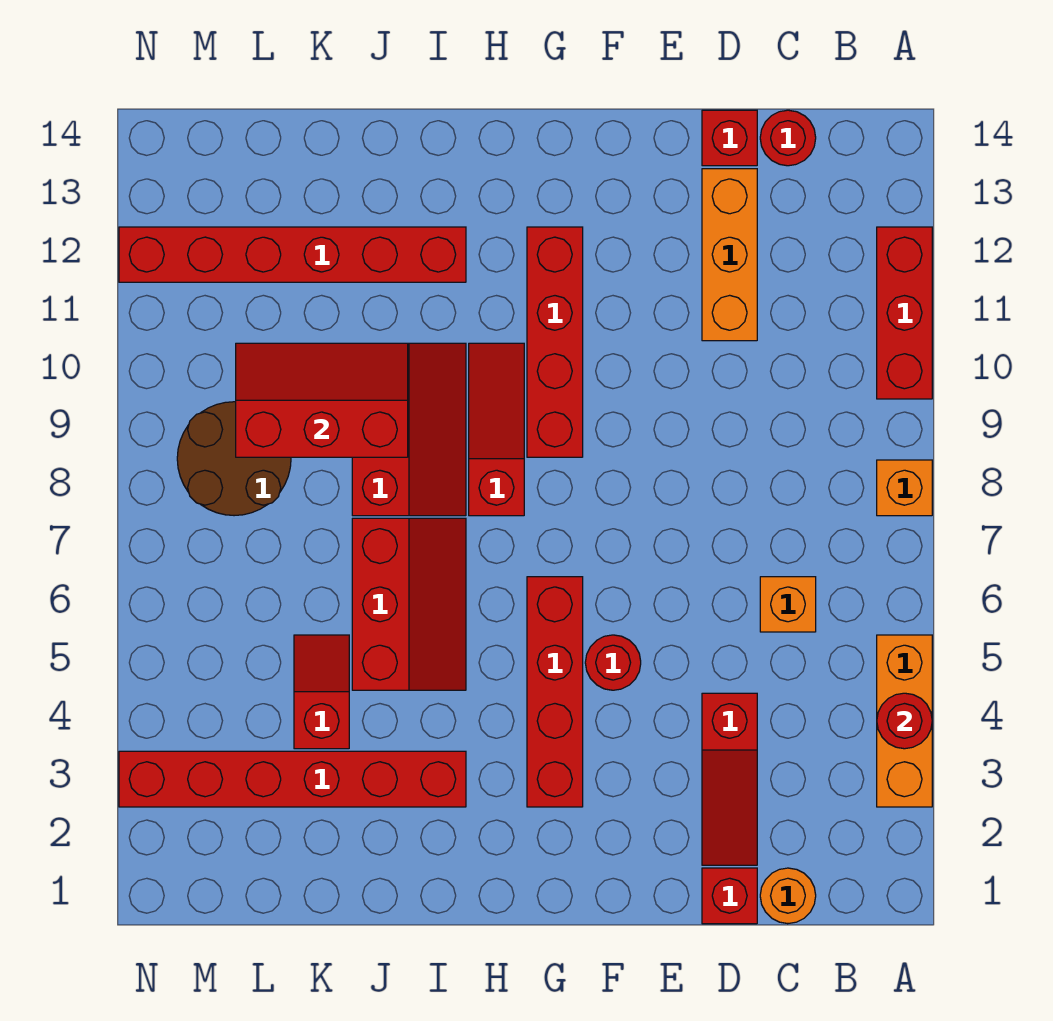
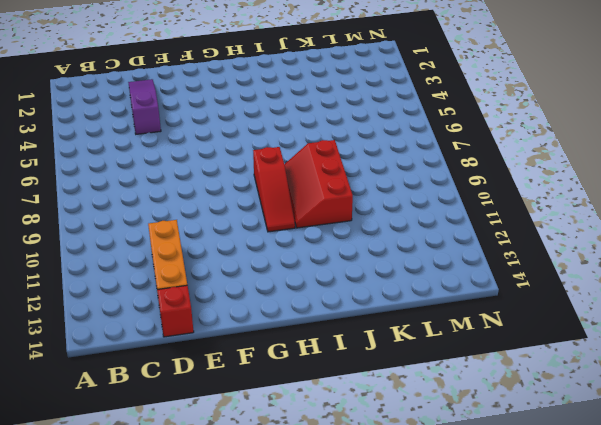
purple slope D2:D4 level 1 top 4 -> red slope D2:D4 level 1 top 4
none -> orange brick A3:A5 level 1
none -> orange brick A8 level 1
none -> red brick A10:A12 level 1

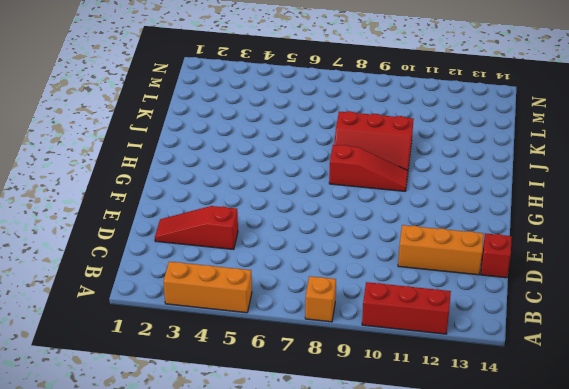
none -> orange round brick C1 level 1
none -> orange brick C6 level 1
none -> red round brick C14 level 1

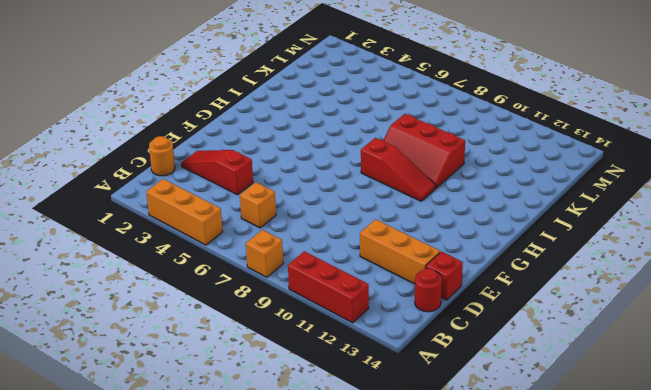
none -> red brick D1 level 1
none -> red round brick F5 level 1
none -> red brick G3:G6 level 1

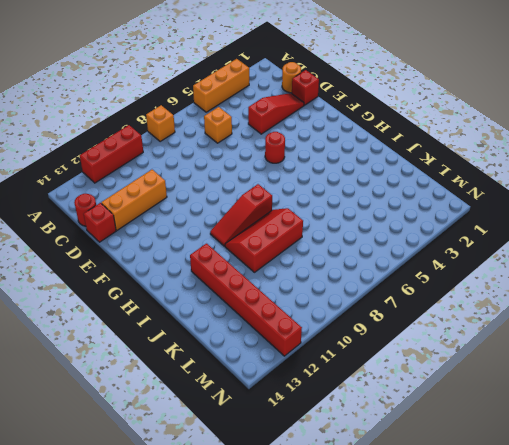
none -> red brick G3:G6 level 1
none -> red brick G9:G12 level 1
none -> red brick I3:N3 level 1

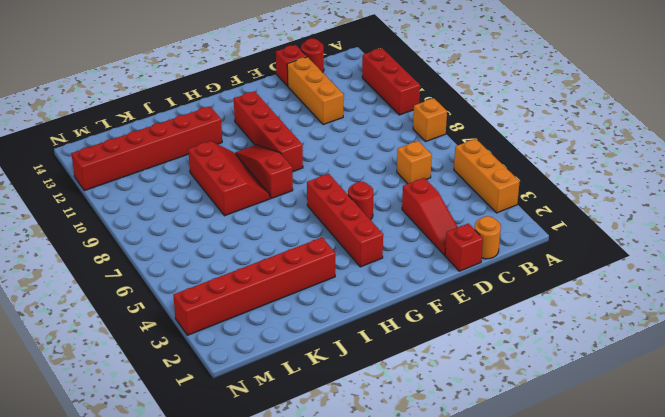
none -> red slope I5:J7 level 1 top J
none -> red slope K4:K5 level 1 top 4
none -> brown round brick L8:M9 level 1

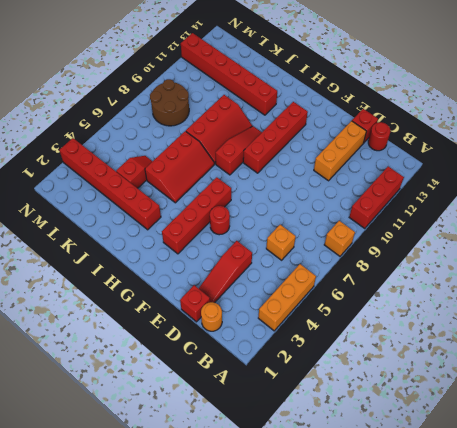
none -> red round brick A4 level 2
none -> red slope J9:L10 level 2 top 9

